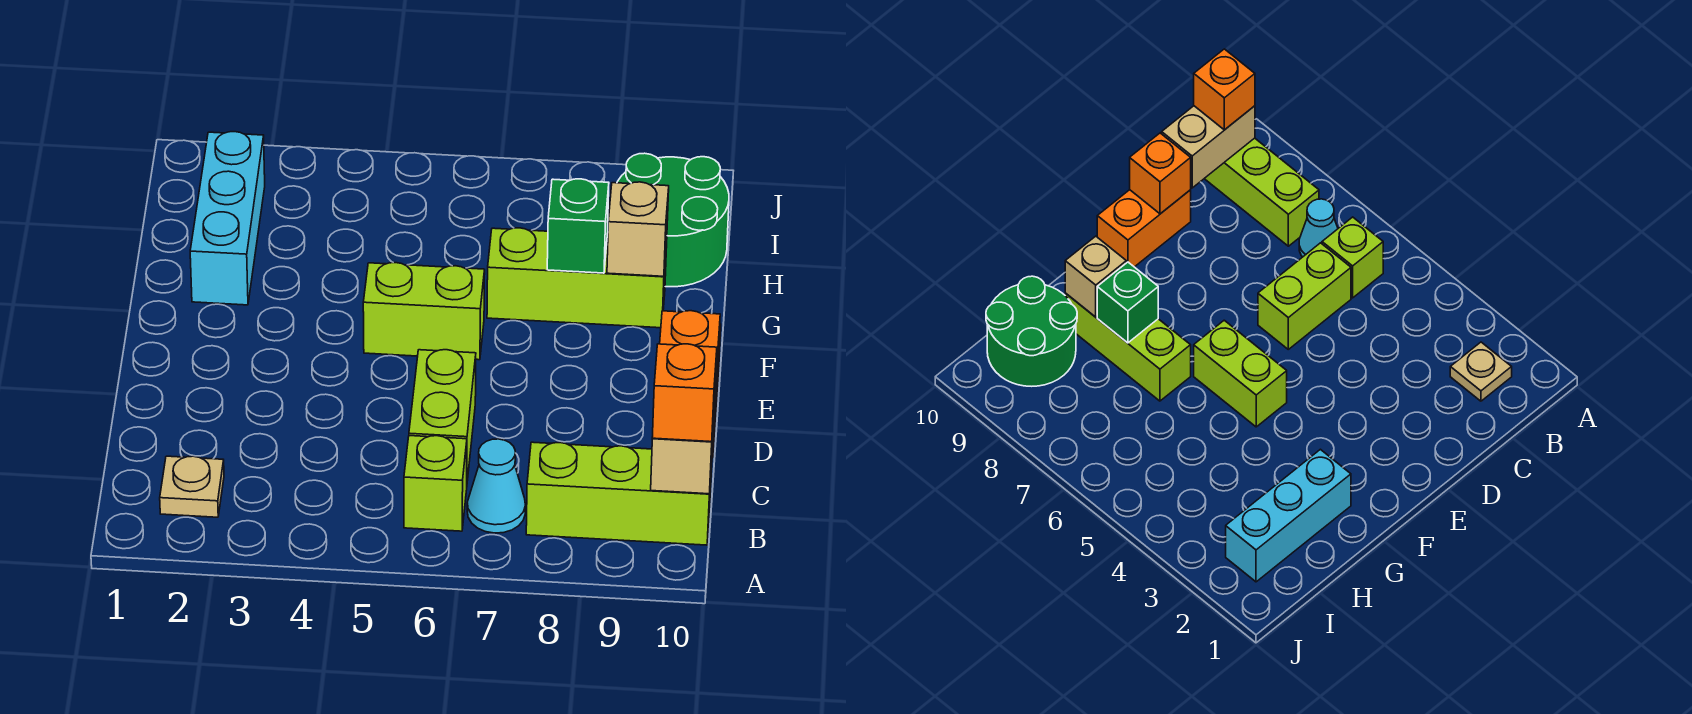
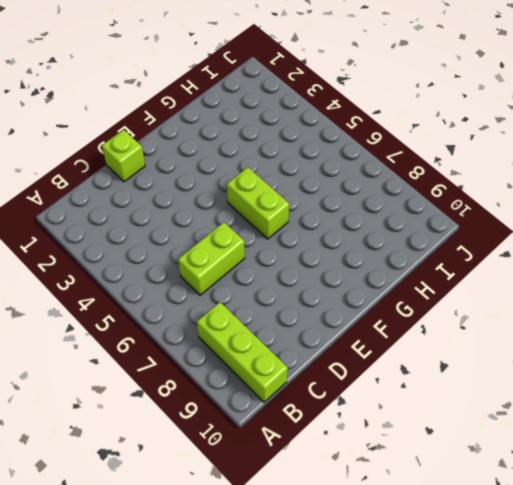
lime brick D1 level 1 -> lime brick B6 level 1
none -> tan plate B2 level 1
none -> cyan cone B7 level 1
none -> orange brick D10:E10 level 1

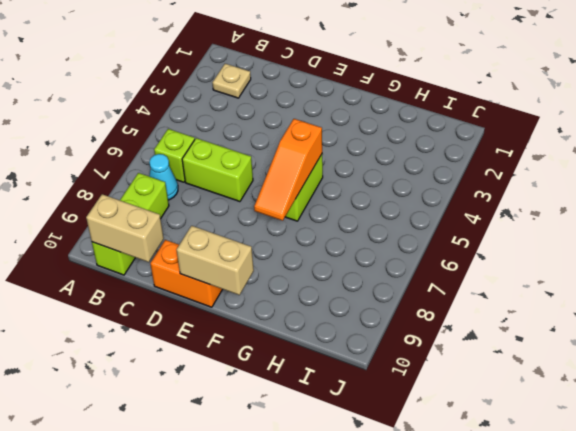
tan brick E10:F10 level 2 -> none
orange slope F5:F7 level 2 top 5 -> none
none -> cyan brick G2:I2 level 1
none -> lime brick G7:G9 level 1
none -> green round brick H9:I10 level 1

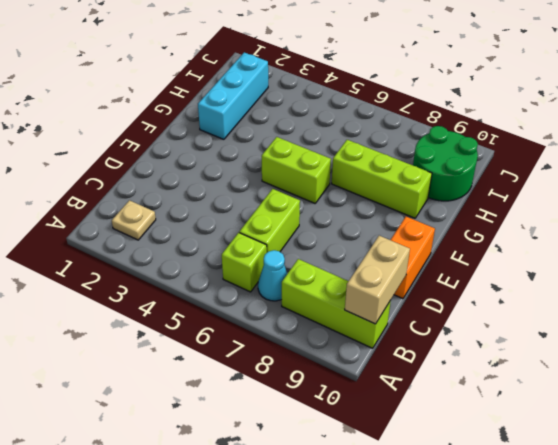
none -> orange brick D10 level 2
none -> green brick G8 level 2
none -> tan brick G9 level 2

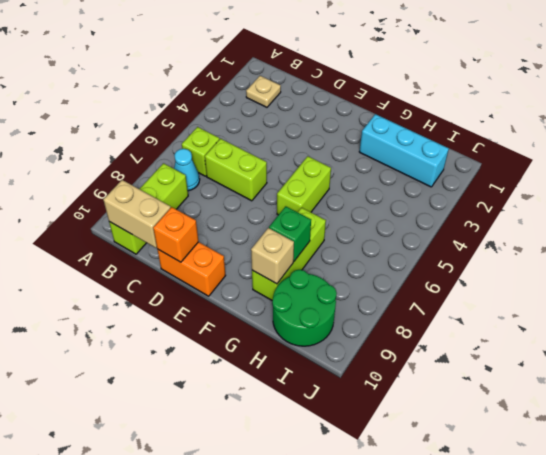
none -> orange brick B10 level 3

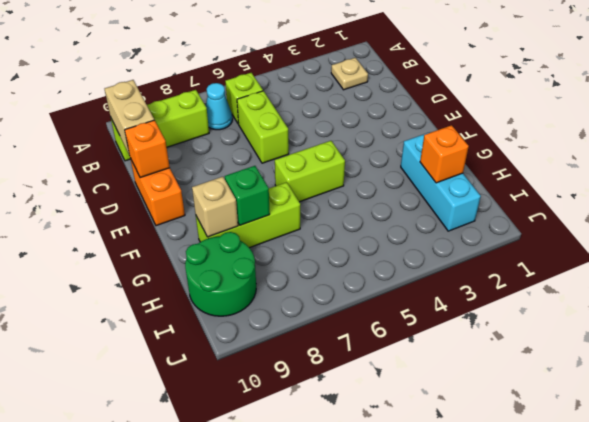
orange brick H2 level 2 -> orange brick B10 level 3

